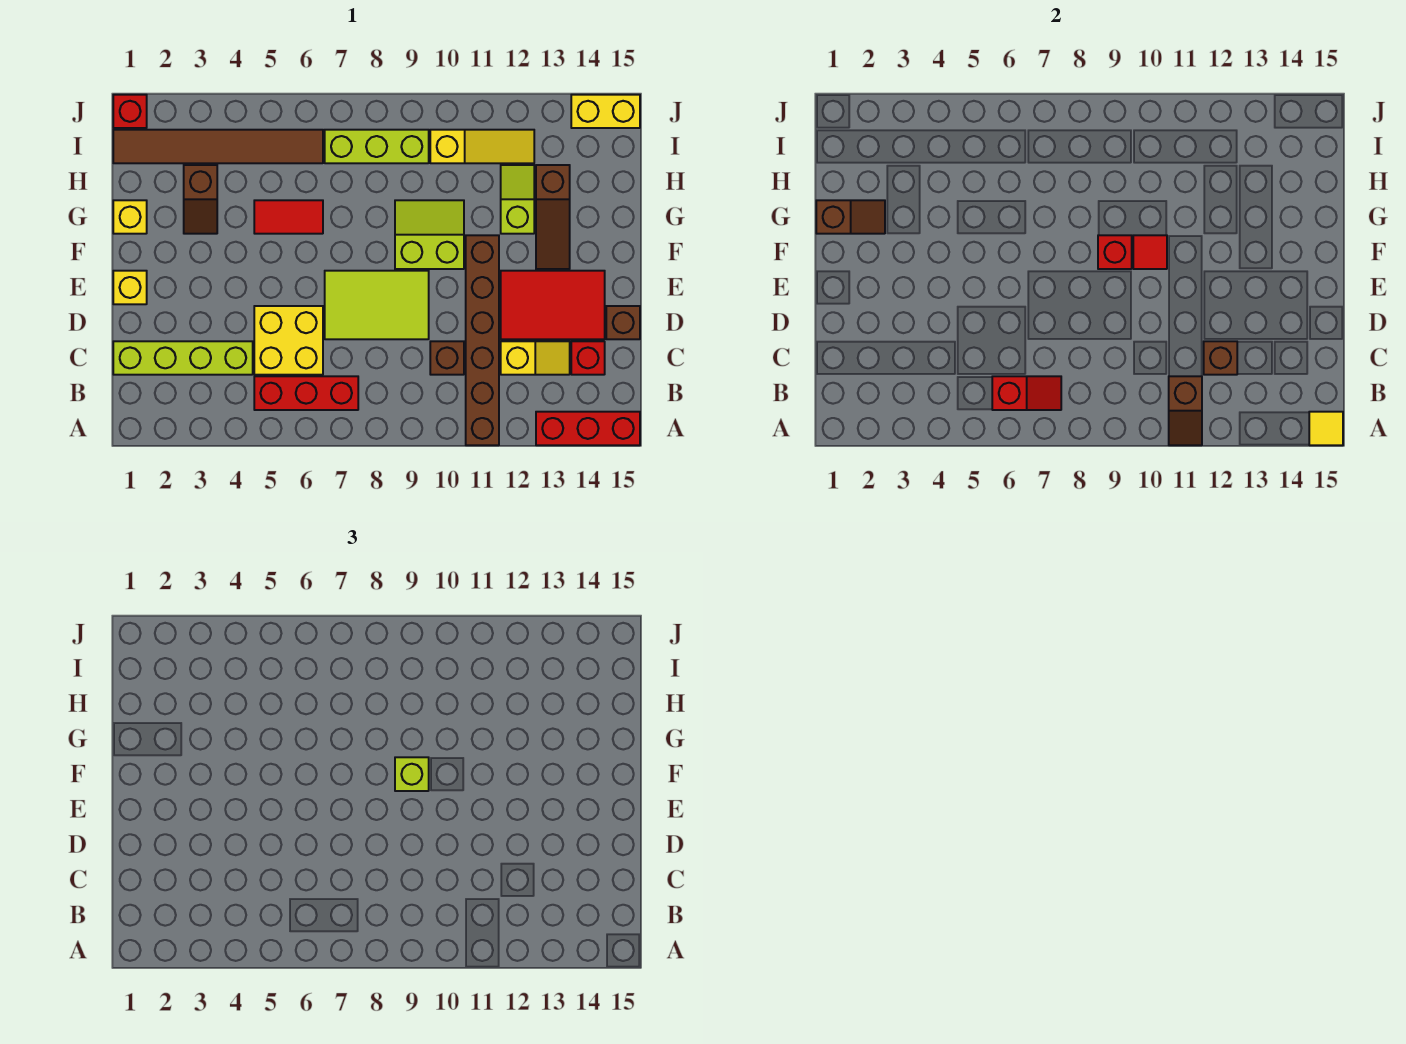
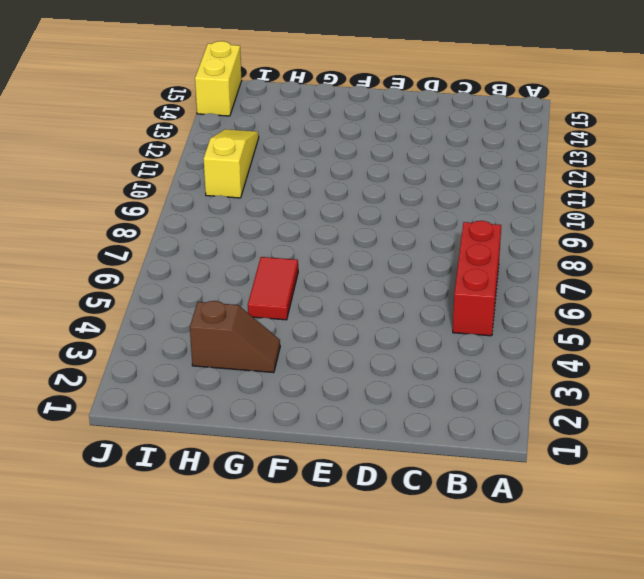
none -> brown brick A11:F11 level 1
none -> red brick A13:A15 level 1
none -> lime brick C1:C4 level 1
none -> yellow brick C5:D6 level 1

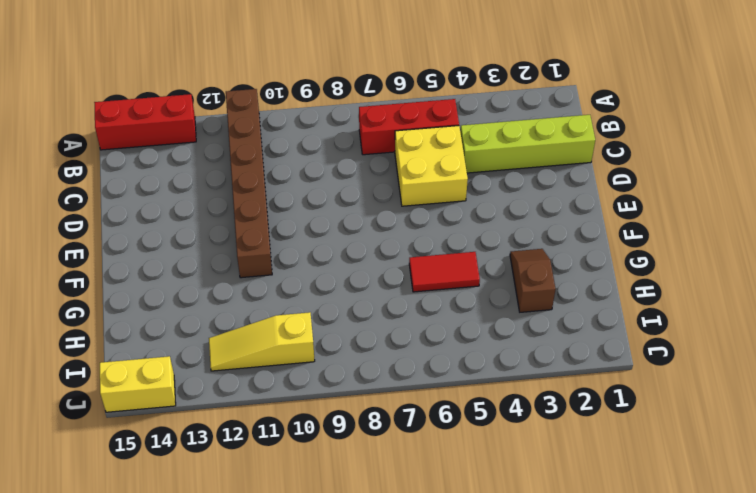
none -> brown brick C10 level 1
none -> yellow slope C12:C13 level 1 top 12
none -> red brick C14 level 1
none -> lime tile D7:E9 level 1

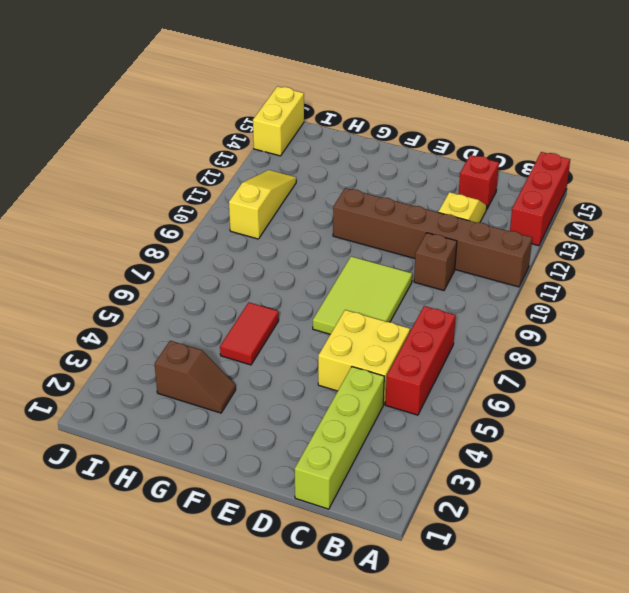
none -> red tile D12:E14 level 1
none -> brown brick D15 level 1
none -> yellow brick E1 level 1
none -> lime slope F9:G10 level 1 top F

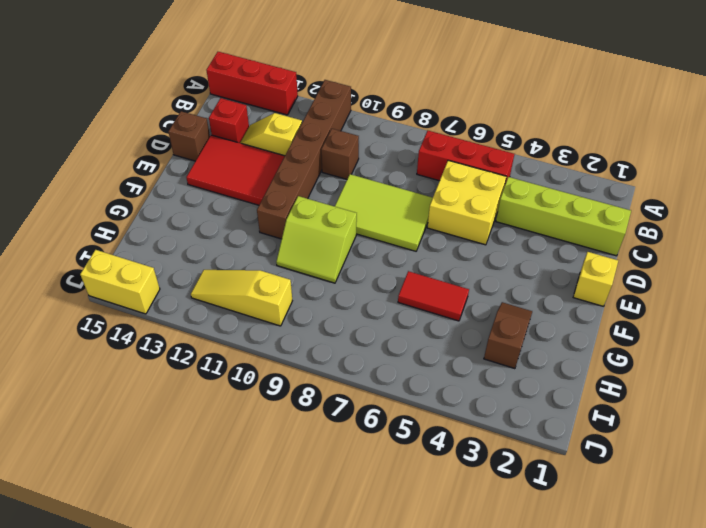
none -> brown slope F13:H13 level 1 top H
none -> yellow brick G1 level 1
none -> lime slope G12:H12 level 1 top G
none -> brown tile I1:I6 level 1

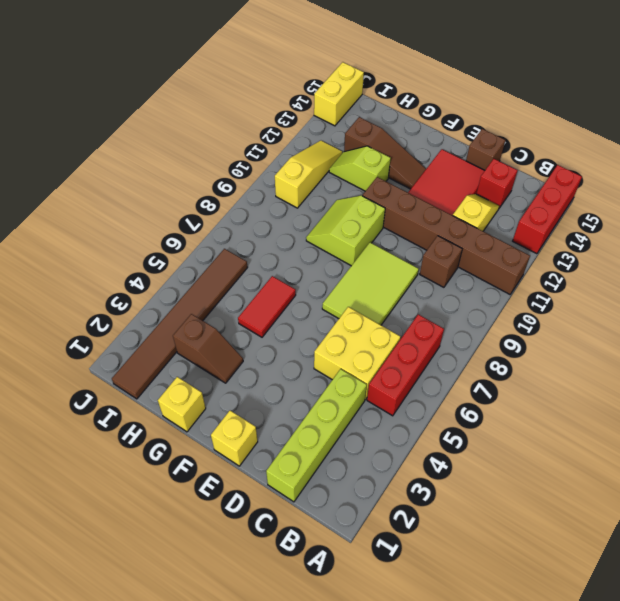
none -> lime brick I7:I9 level 1
none -> red brick J1 level 1
none -> brown slope A11:B11 level 2 top B
none -> yellow tile A15 level 2

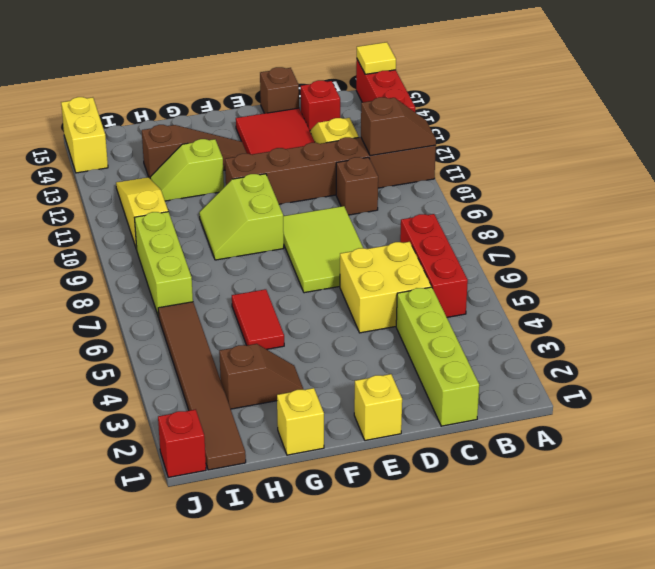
none -> red slope B6:B7 level 2 top 6
none -> brown brick C12 level 2
none -> red brick F9 level 2
none -> red tile F10 level 2

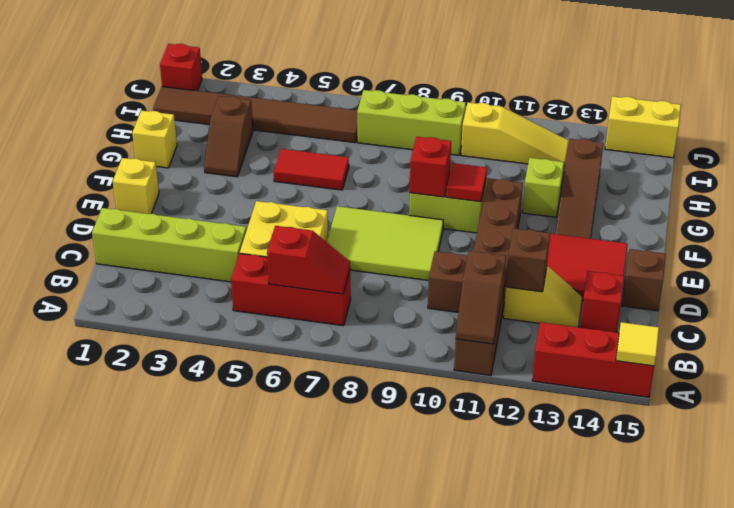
none -> brown slope G1:G2 level 2 top 1
none -> lime brick F9 level 3

